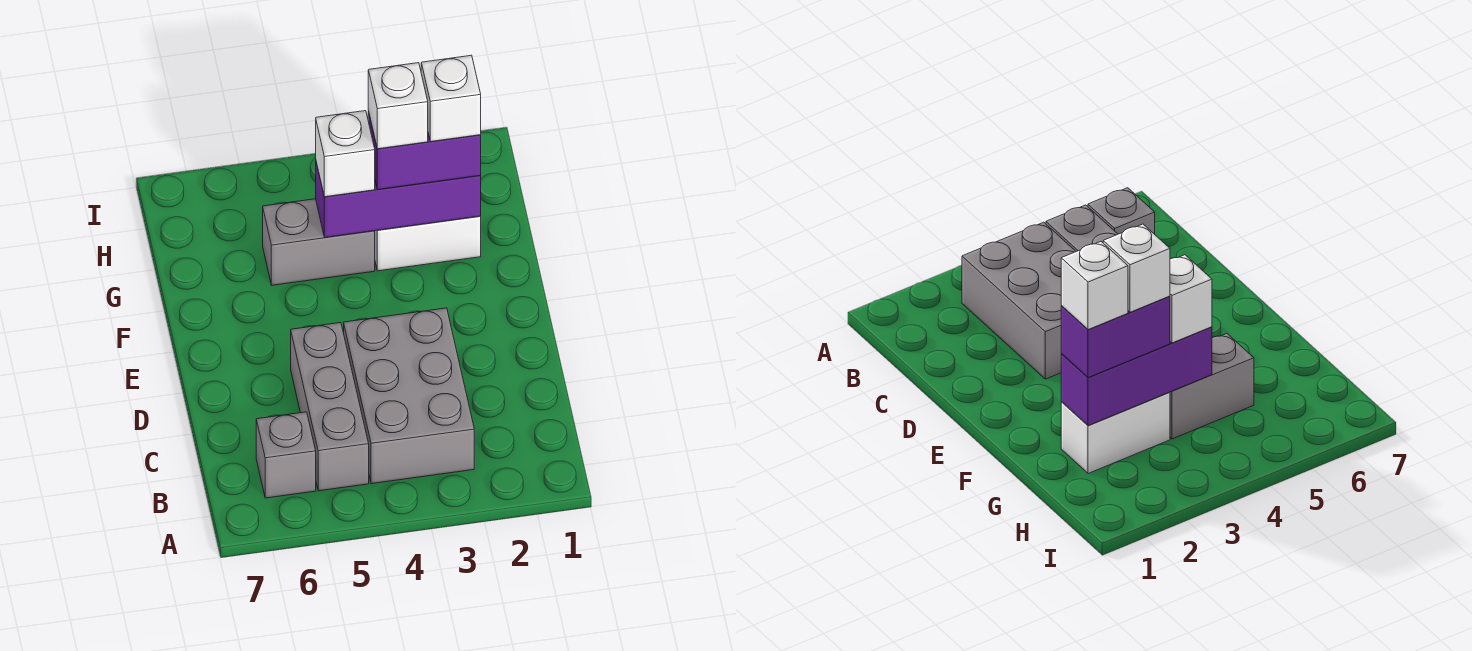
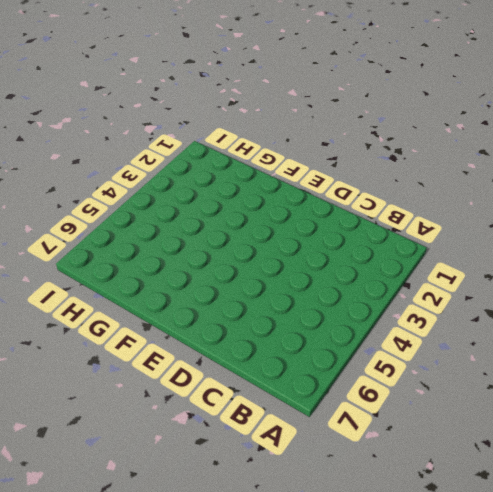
none -> grey brick B3:D4 level 1
none -> grey brick B5:D5 level 1

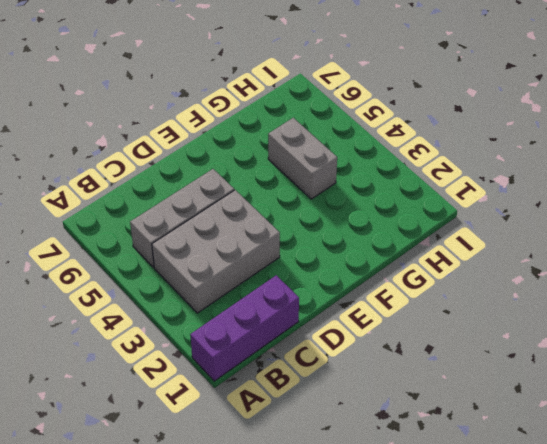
purple brick A1:C1 level 1 -> purple brick G2:G4 level 2
none -> grey brick B6 level 1
none -> white brick G2:G3 level 1

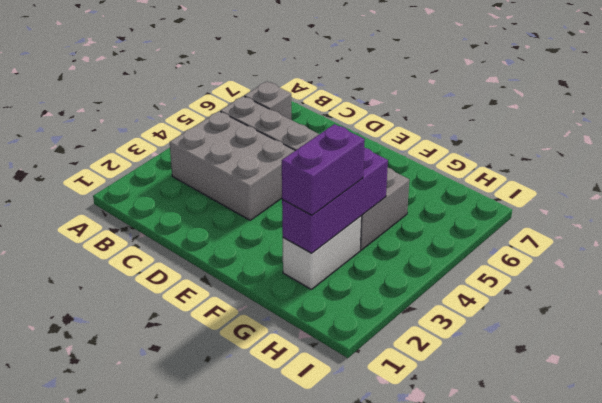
none -> white brick G4 level 3
none -> white brick G2 level 4

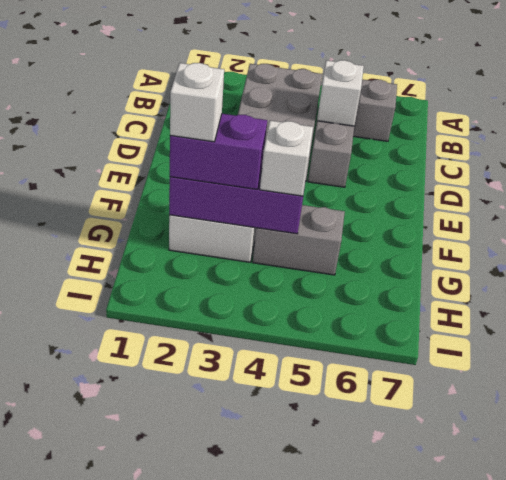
white brick C5 level 2 -> white brick G3 level 4

